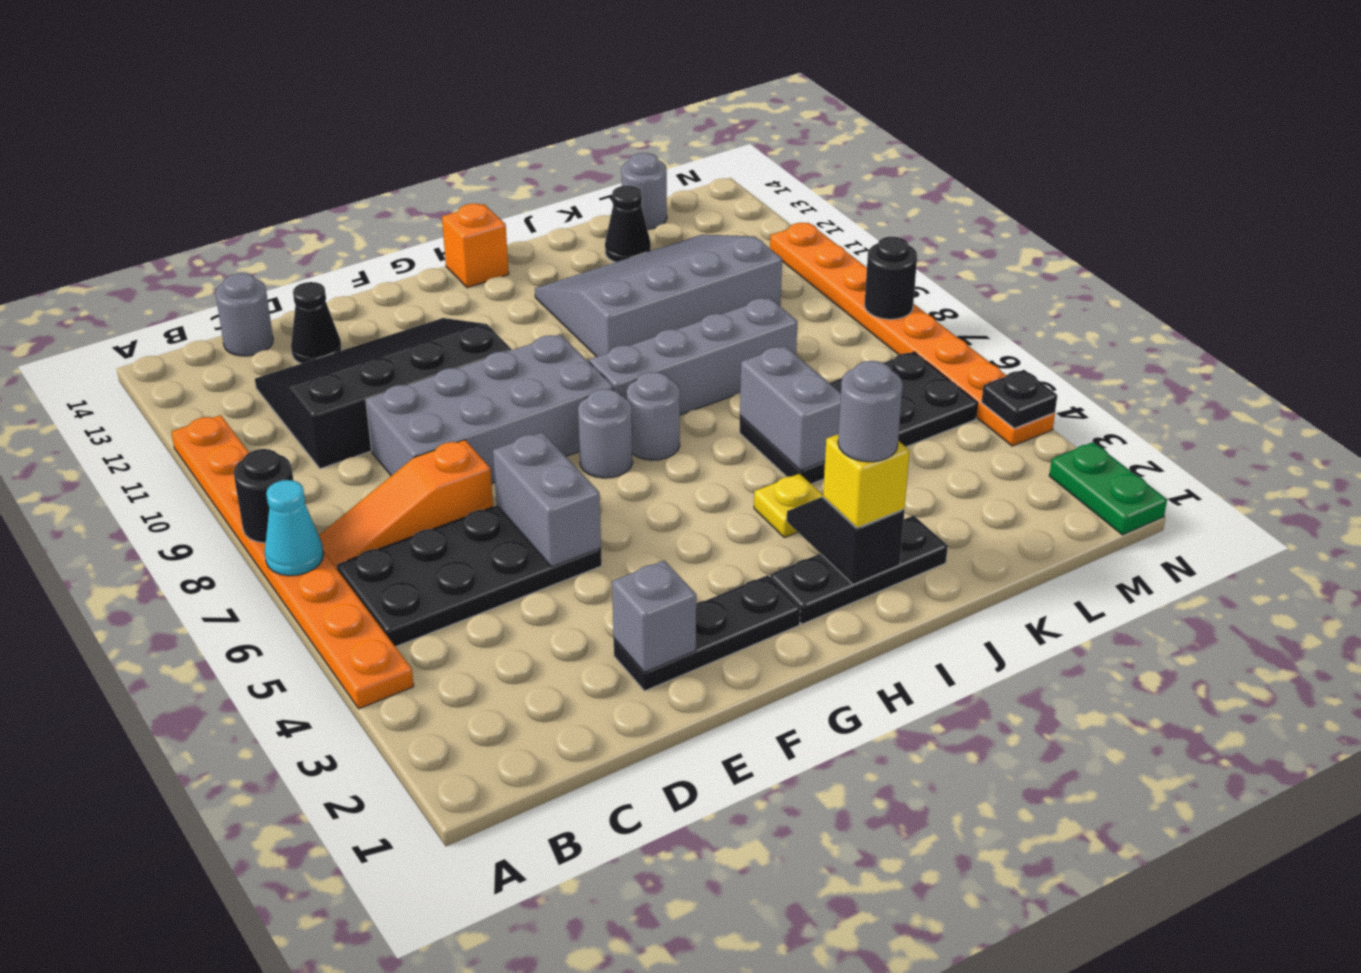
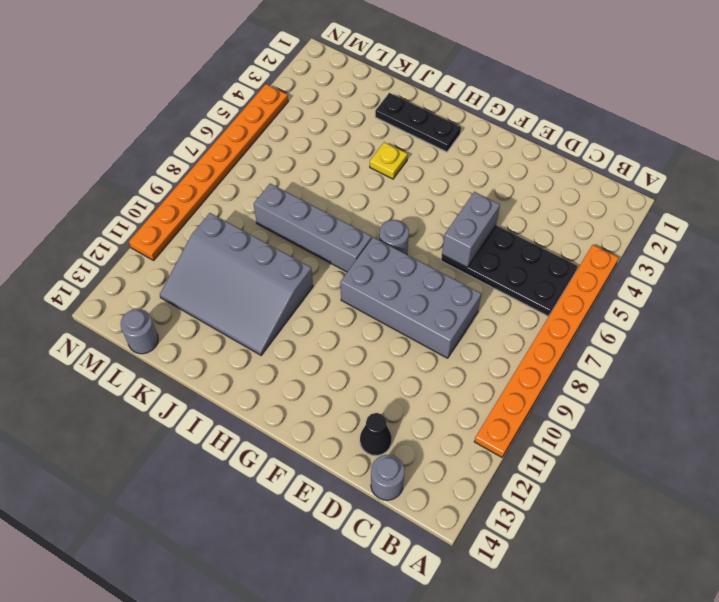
none -> orange slope B7:D7 level 1 top D
none -> black slope C10:F12 level 1 top 10
none -> black plate E2:G2 level 1
none -> grey round brick H7 level 1

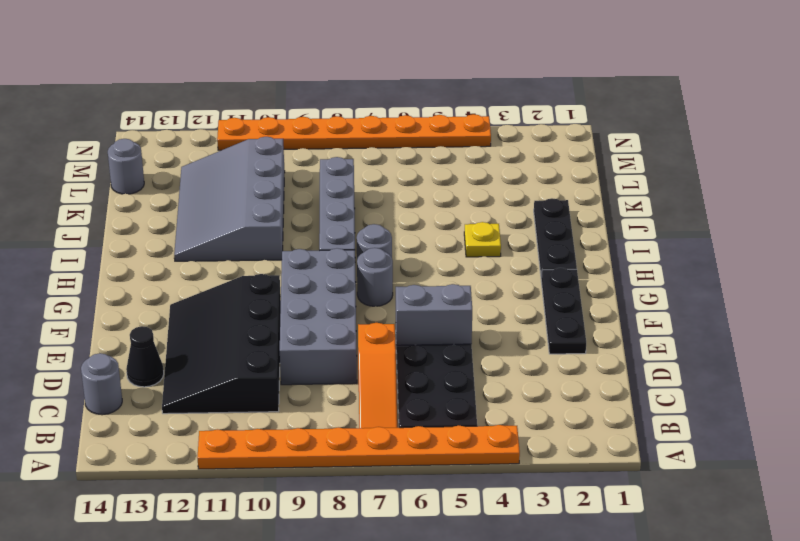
none -> orange brick H14 level 1
none -> black plate J5:M6 level 1
none -> black cone K13 level 1
none -> green plate N1:N2 level 1

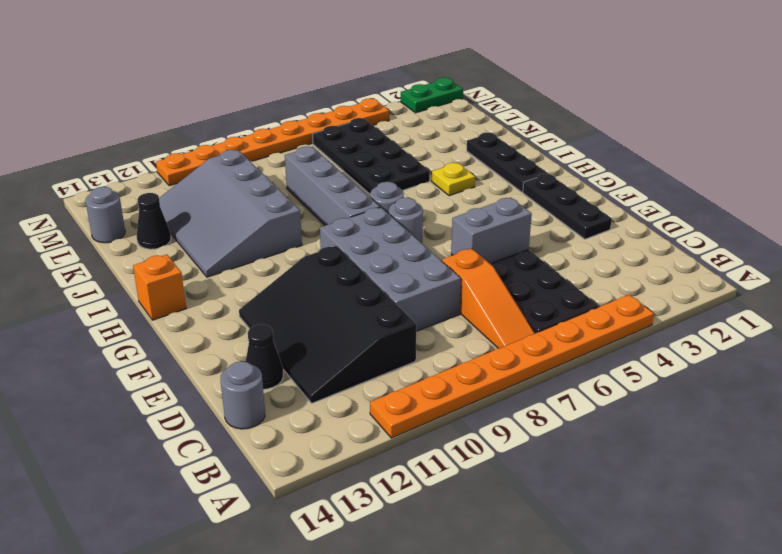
none -> cyan cone A7 level 2
none -> black round brick A8 level 2
none -> grey brick E2 level 2
none -> black slope I2:I3 level 2 top 2

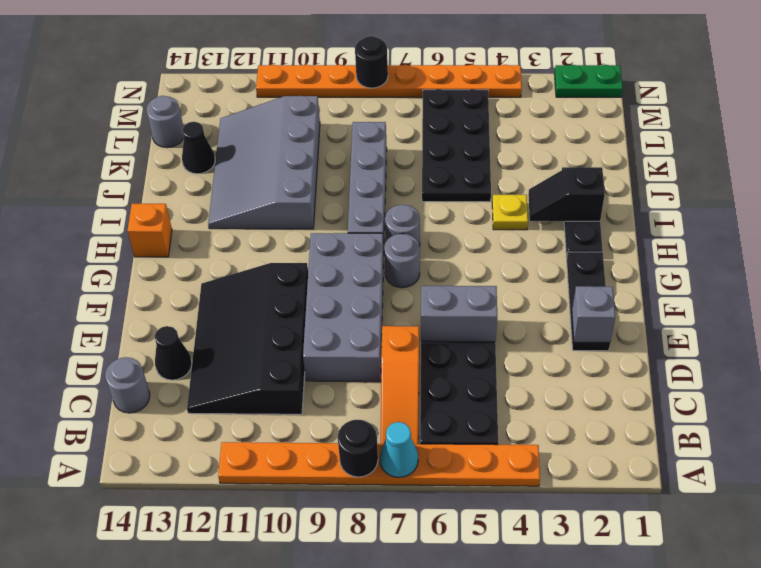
none -> grey brick J5:J6 level 2
none -> black plate N4 level 2
none -> yellow brick I2 level 3
none -> grey round brick I2 level 4

